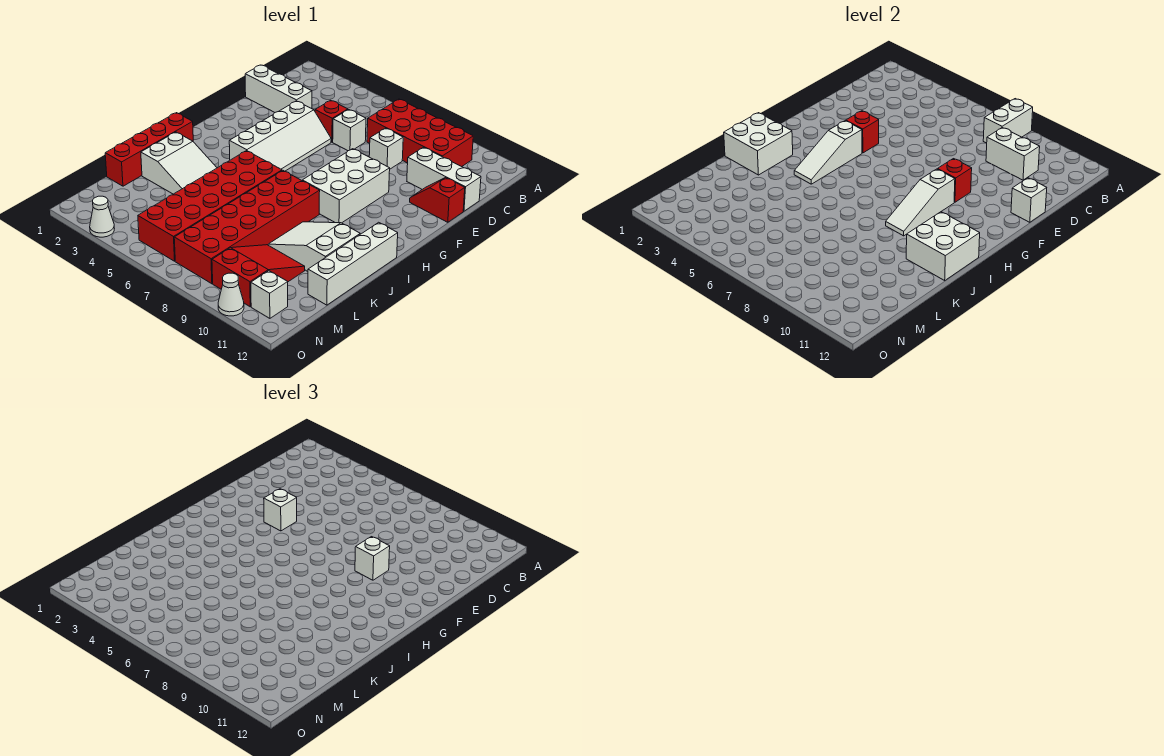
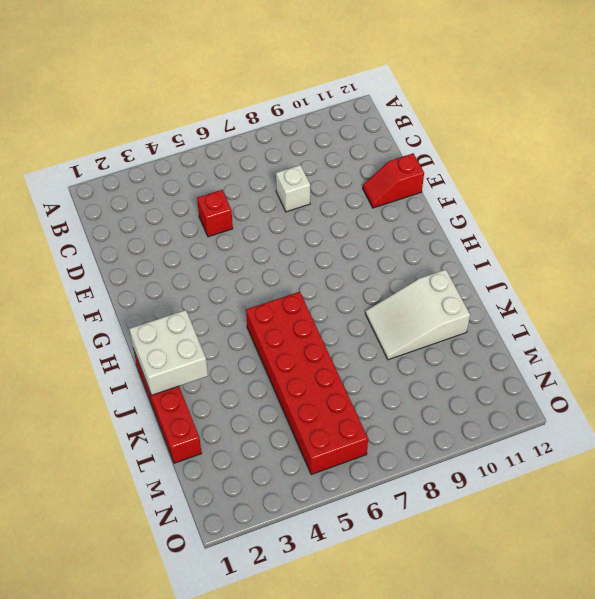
none -> red brick B7:C10 level 1
none -> white brick D1:D3 level 1
none -> white brick D6 level 1
none -> white brick D10:D12 level 1

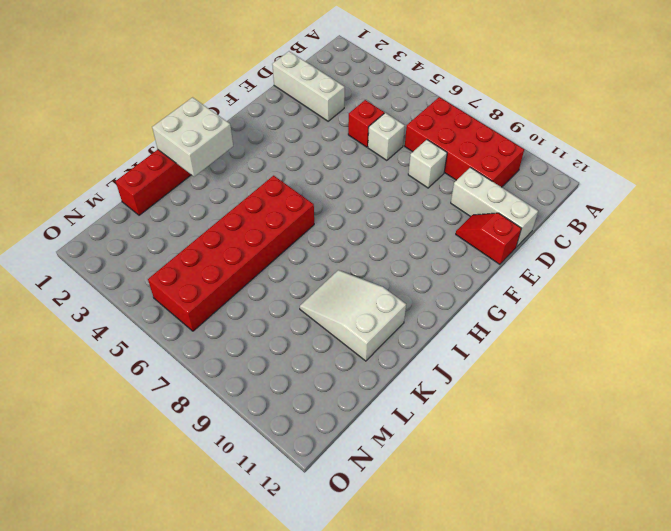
none -> white slope E4:H5 level 1 top 4
none -> white brick F8:H9 level 1
none -> red brick I7:N8 level 1
none -> white brick I12:L12 level 1

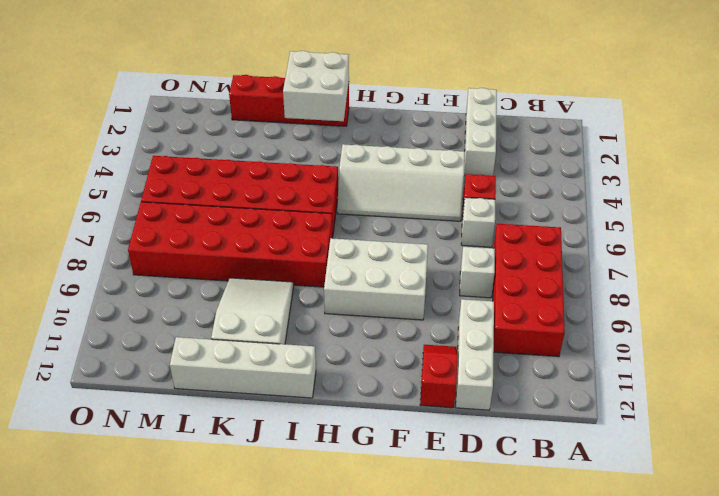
none -> white slope J2:K4 level 1 top 2
none -> red slope L9:N10 level 1 top N
none -> white brick N11 level 1
none -> white cone O3 level 1

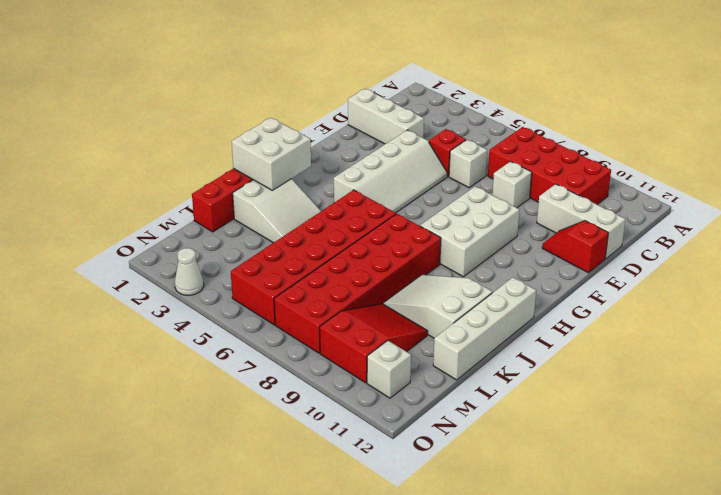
none -> white cone O10 level 1
none -> white brick A8:B8 level 2
none -> white brick C9:C10 level 2
none -> white brick E12 level 2

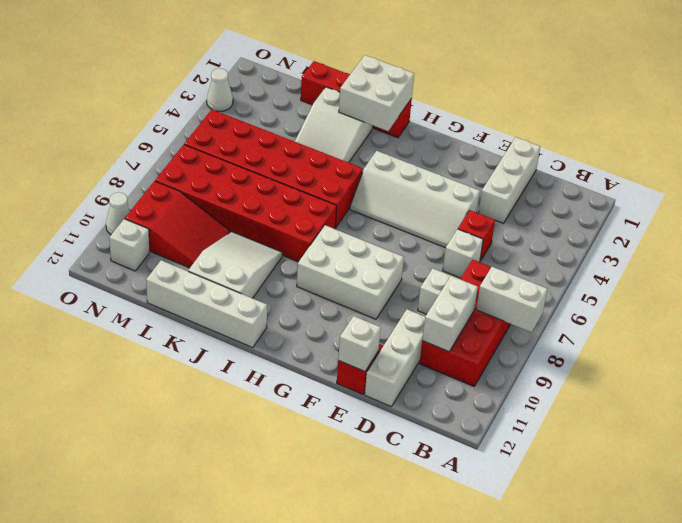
none -> red brick F4 level 2
none -> red brick F9 level 2
none -> white slope G4:I4 level 2 top G
none -> white slope G9:I9 level 2 top G

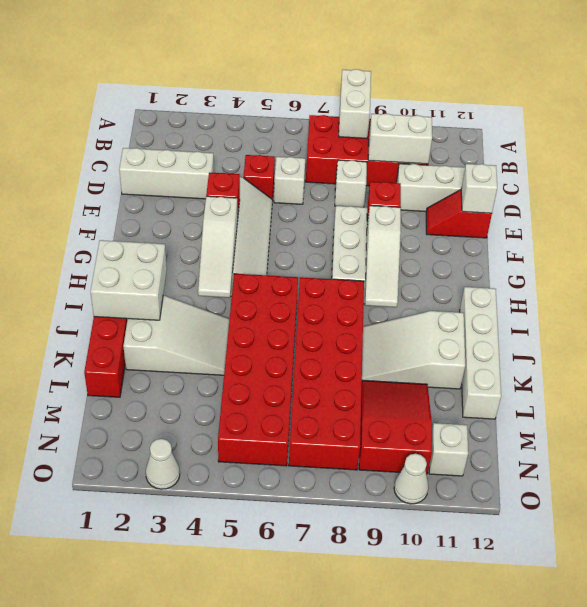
none -> white brick I11:J12 level 2
none -> white brick F4 level 3
none -> white brick F9 level 3

